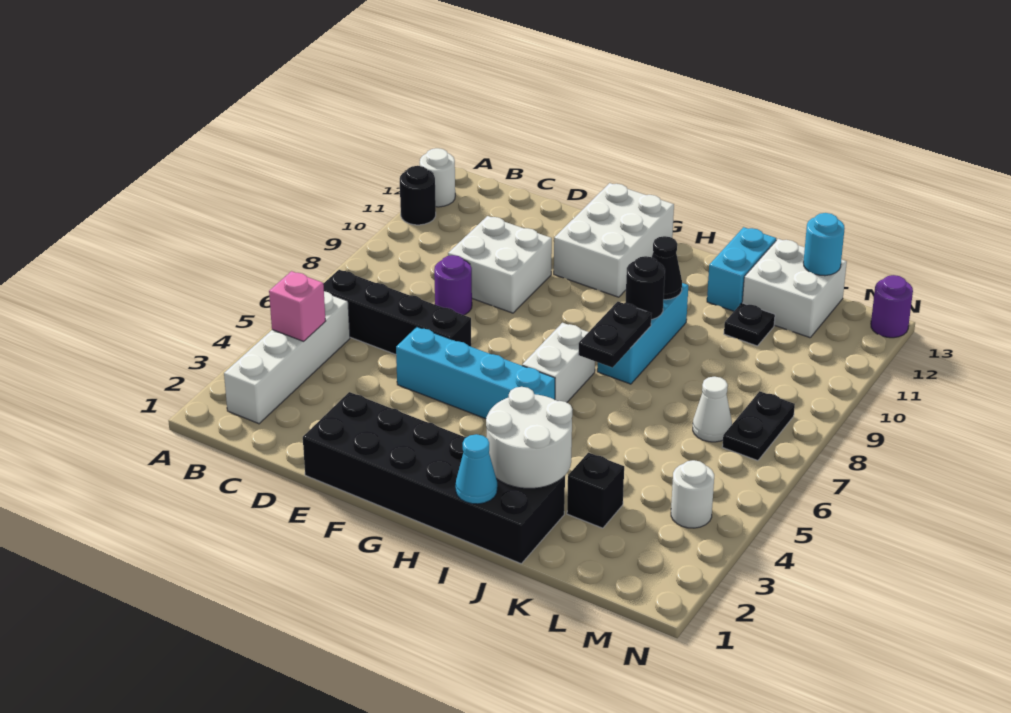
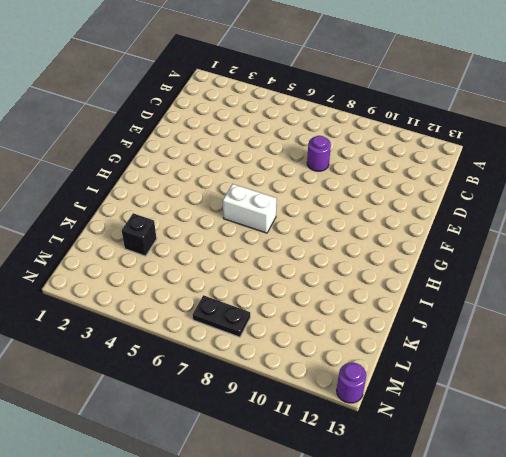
none -> black round brick A11 level 1
none -> white round brick A12 level 1
none -> white brick B2:B5 level 1

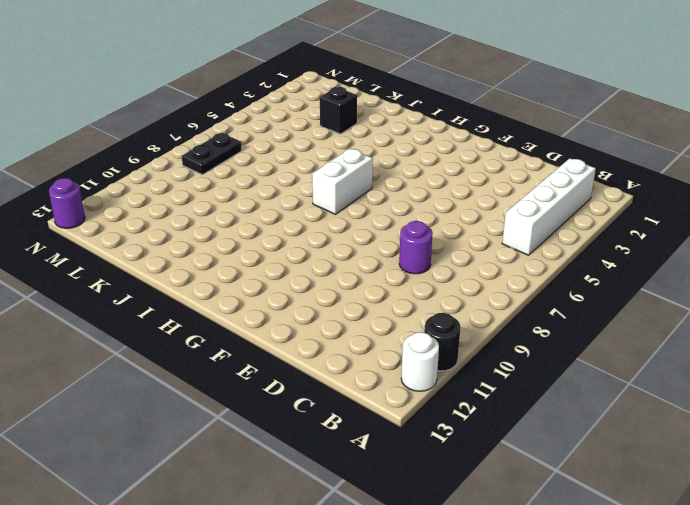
none -> black brick B6:E6 level 1
none -> white brick D9:E10 level 1
none -> black brick E1:J2 level 1

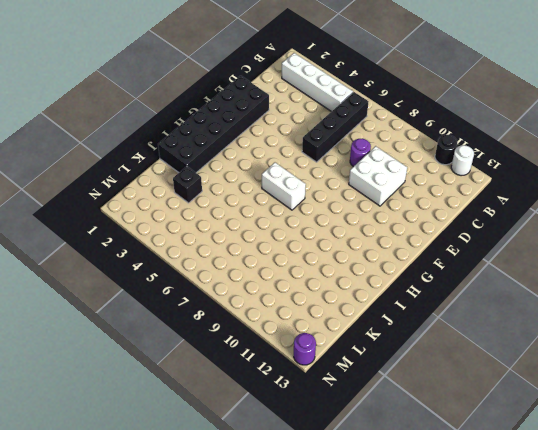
none -> cyan brick E5:H5 level 1
none -> white brick F11:G13 level 1
none -> cyan brick I8:I10 level 1

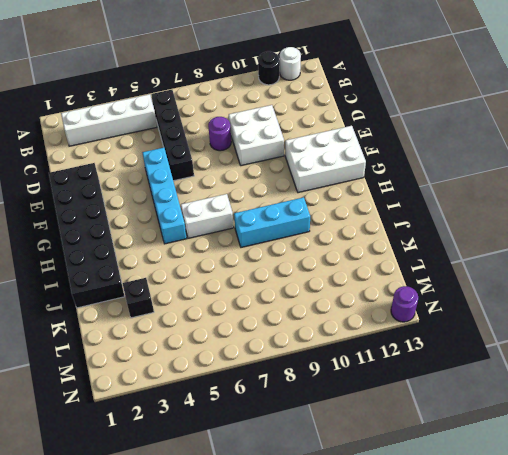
none -> cyan brick J12:J13 level 1
none -> black plate K11 level 1
none -> white brick K12:L13 level 1

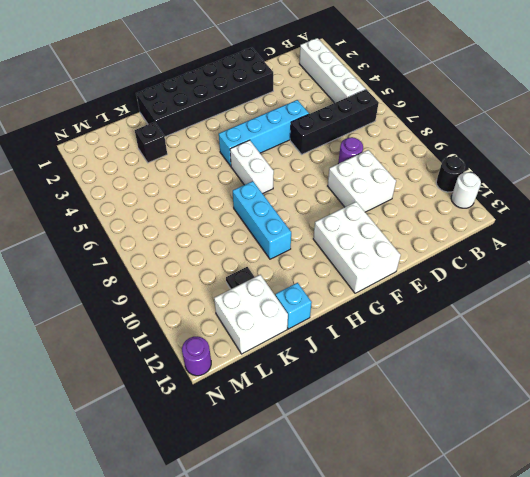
cyan brick J13 level 1 -> cyan brick J12:J13 level 1
none -> white cone L7 level 1
none -> white round brick M4 level 1
none -> black plate M7:M8 level 1

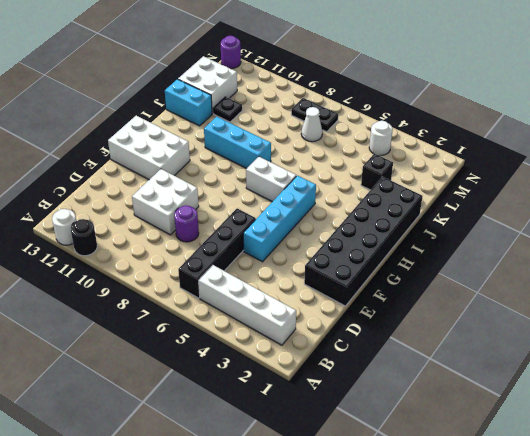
none -> pink brick B4 level 2
none -> cyan cone I1 level 2
none -> white round brick I2:J3 level 2

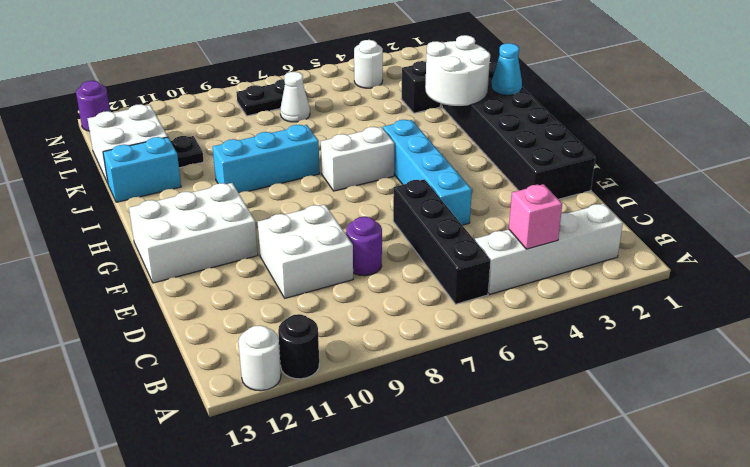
none -> black plate I7:I8 level 2
none -> black round brick I9 level 2
none -> black cone I10 level 2

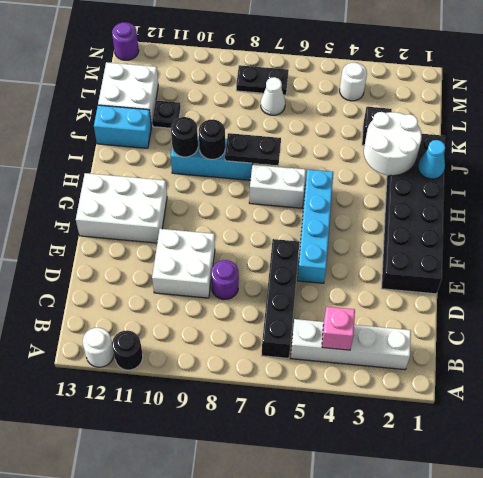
black round brick I10 level 2 -> black cone I10 level 2
none -> cyan round brick L13 level 2

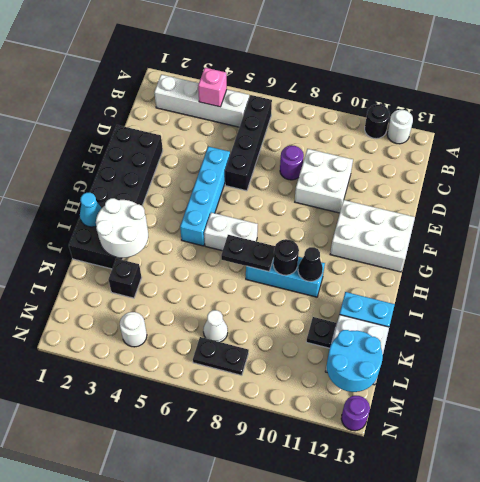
cyan round brick L12:M13 level 2 -> cyan round brick L13 level 2

